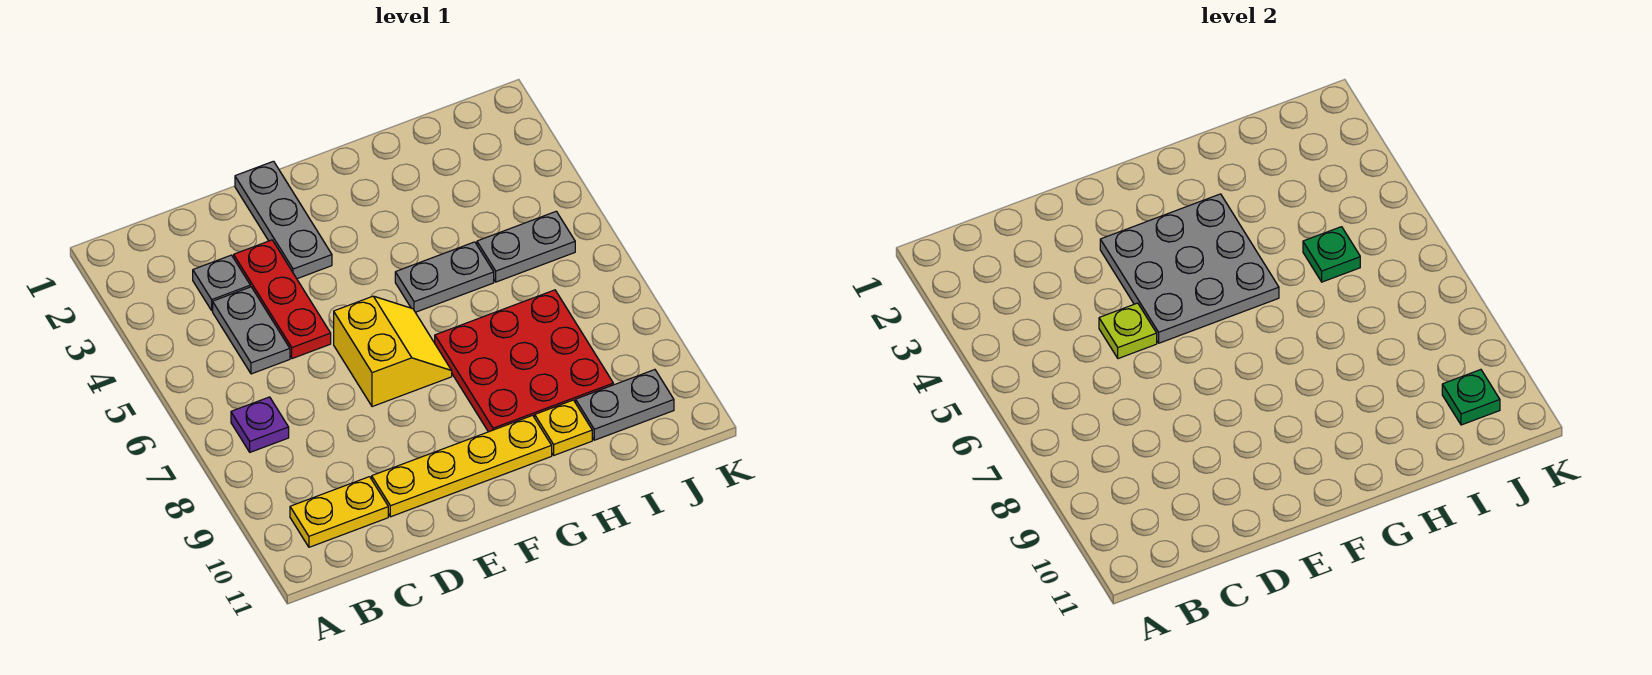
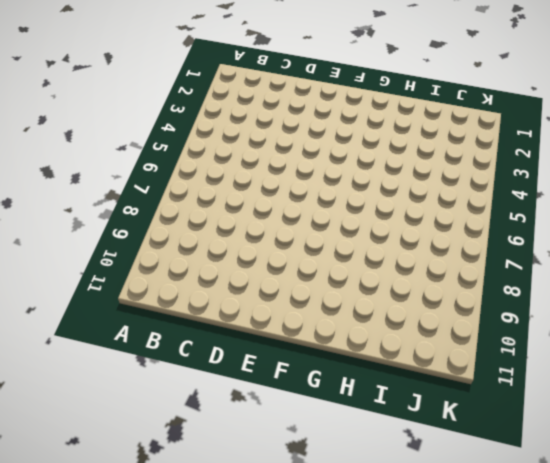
none -> purple plate B7 level 1
none -> yellow plate B10:C10 level 1
none -> grey plate C3 level 1

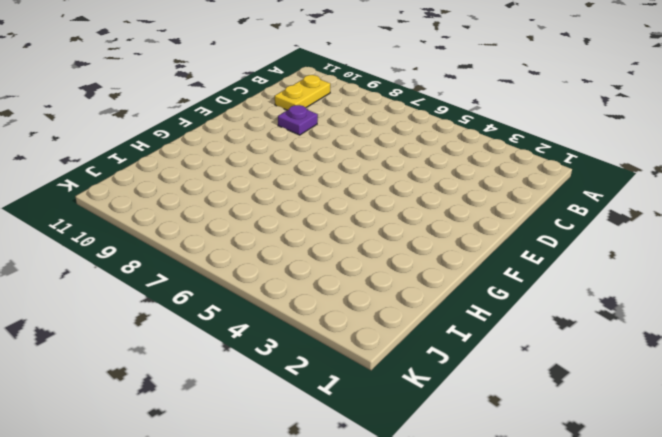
purple plate D9 level 1 -> purple plate B7 level 1
none -> grey plate C3 level 1
none -> grey plate C4:C5 level 1
none -> red plate D3:D5 level 1

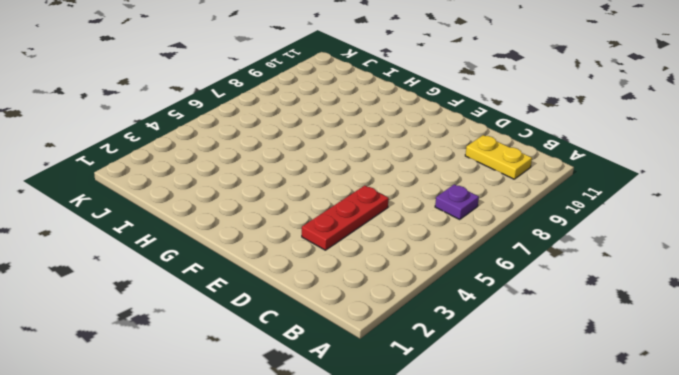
none -> grey plate C3 level 1
none -> grey plate C4:C5 level 1
none -> yellow plate D10:G10 level 1

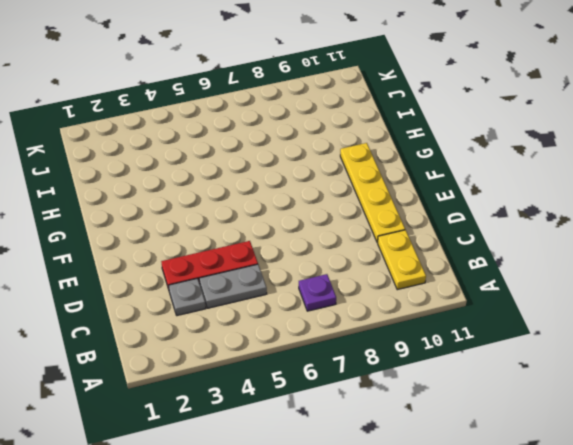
none -> grey plate E1:E3 level 1
none -> yellow slope E6:F7 level 1 top E
none -> grey plate G5:H5 level 1

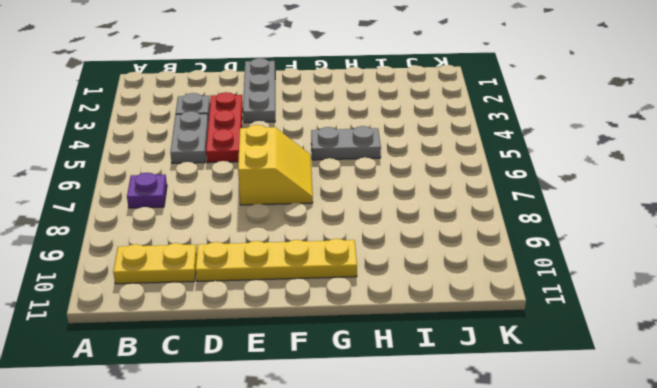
none -> red plate G7:I9 level 1
none -> yellow plate H10 level 1
none -> grey plate I5:J5 level 1

